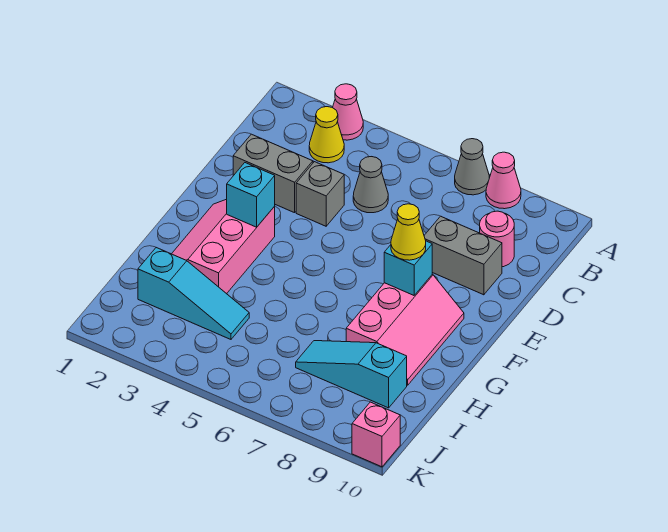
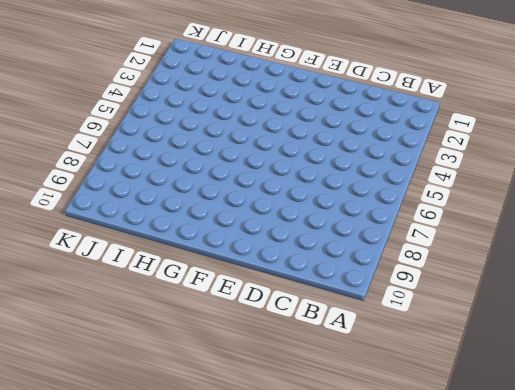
none -> pink cone A3 level 1
none -> grey cone A7 level 1
none -> pink cone A8 level 1

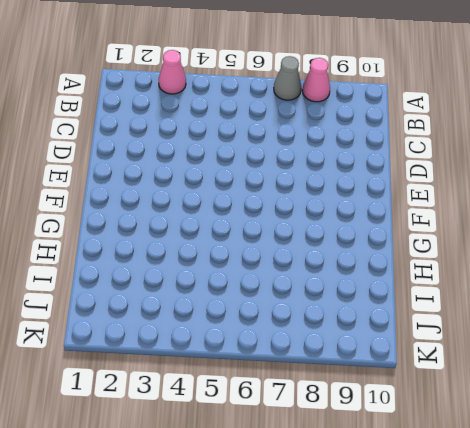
none -> yellow cone B3 level 1
none -> grey cone C5 level 1
none -> pink round brick C9 level 1

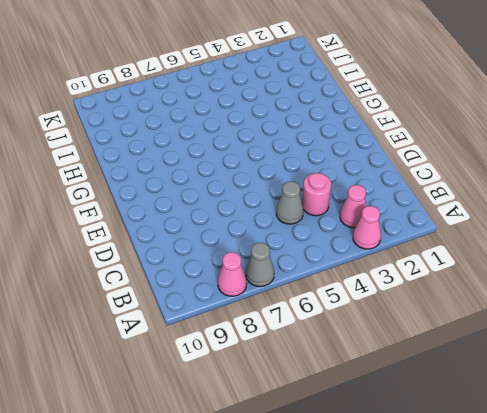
pink cone B3 level 1 -> yellow cone B3 level 1
pink round brick C4 level 1 -> pink round brick C9 level 1
none -> grey brick D2:D3 level 1
none -> grey brick D4 level 1
none -> grey brick D8:D9 level 1

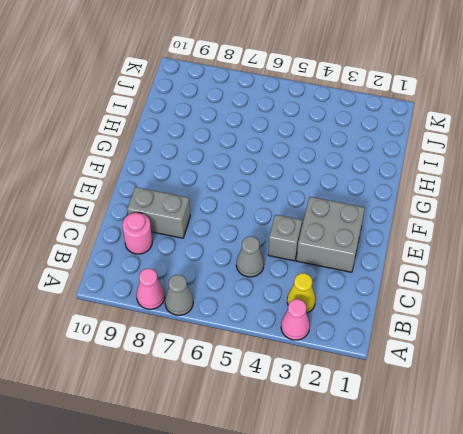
grey brick D2:E3 level 1 -> grey brick D2:D3 level 1
none -> pink slope F2:H3 level 1 top 3
none -> pink slope F8:H9 level 1 top 8
none -> cyan slope I2:I4 level 1 top 2

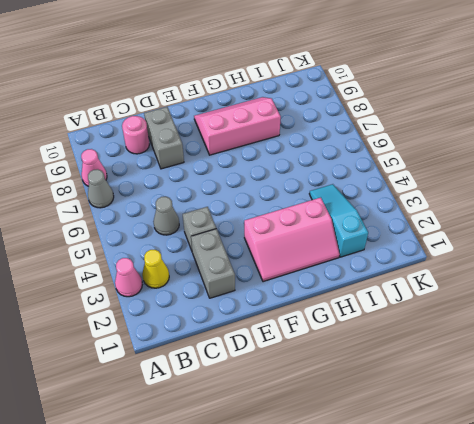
none -> cyan slope I7:I9 level 1 top 9
none -> pink brick K10 level 1
none -> cyan brick F3 level 2

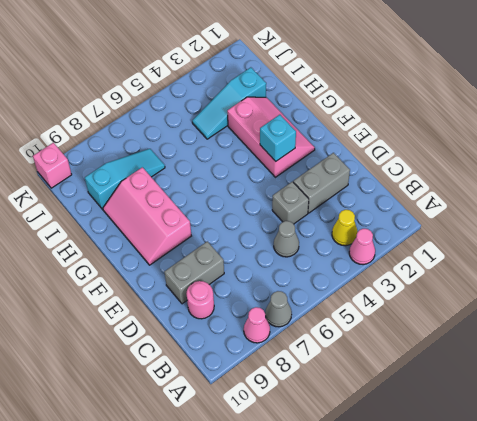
none -> cyan brick F8 level 2
none -> yellow cone F8 level 3

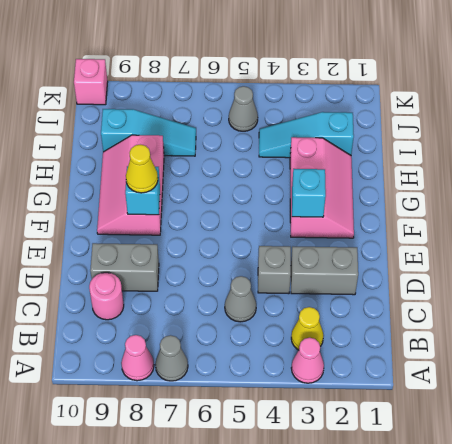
grey cone J5 level 1 -> none

